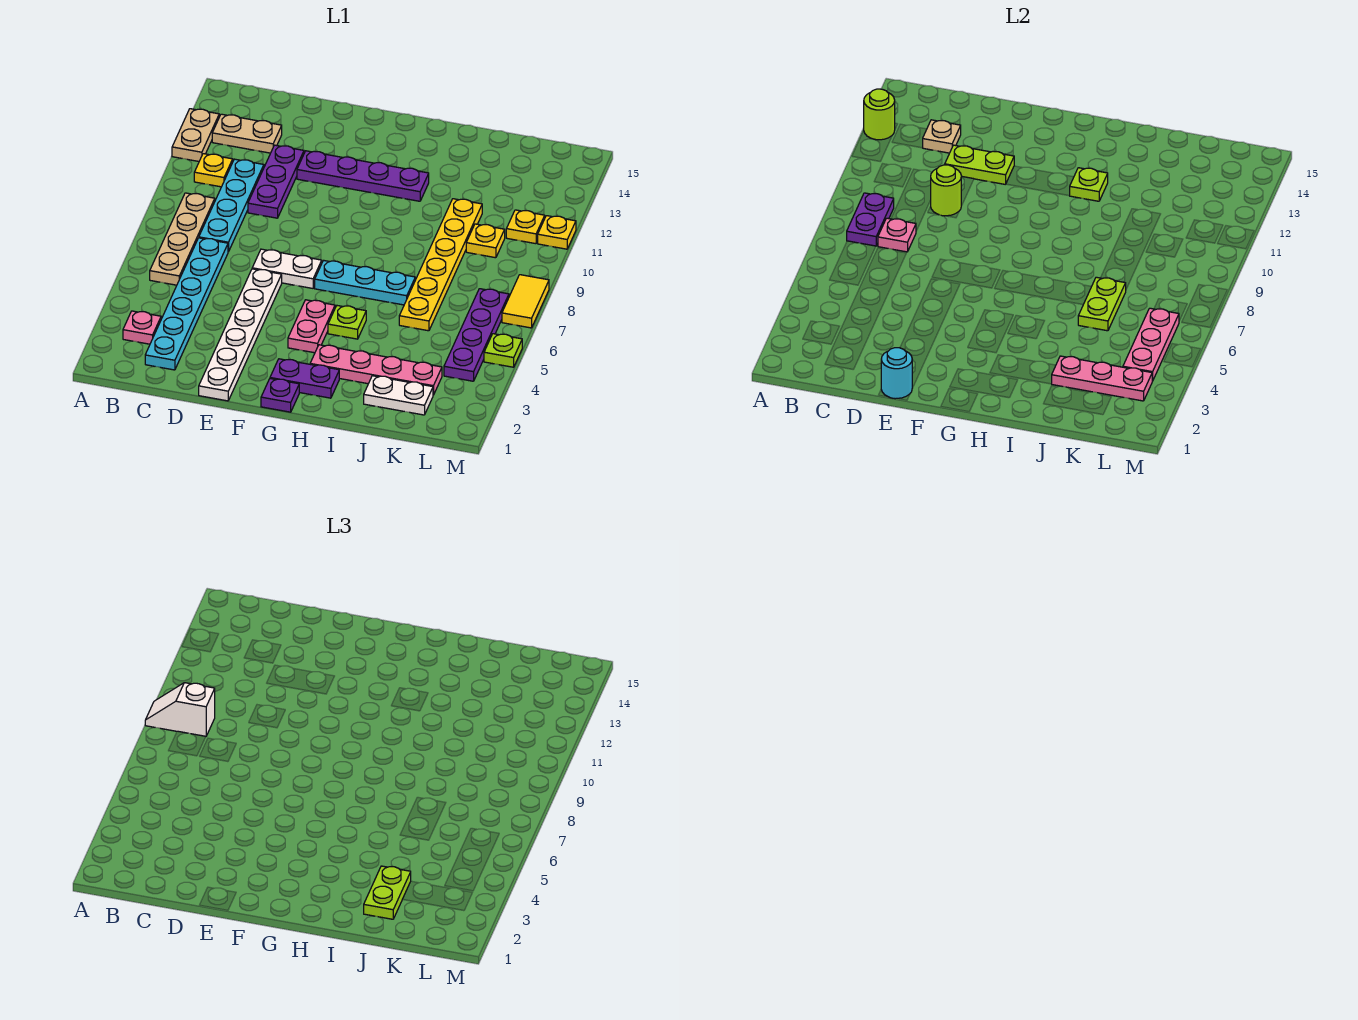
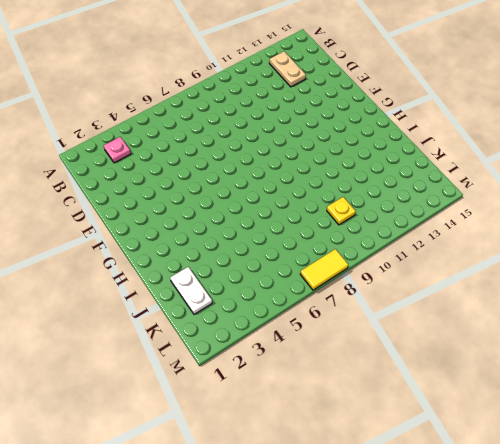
none -> tan plate A12:A13 level 1
none -> tan plate B6:B9 level 1
none -> yellow plate B11 level 1
none -> cyan plate C2:C7 level 1

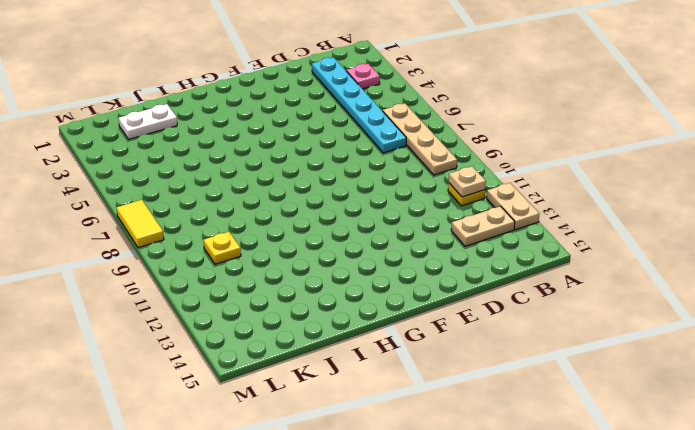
tan plate B11 level 2 -> tan plate C13 level 2
none -> cyan plate C8:C11 level 1
none -> purple plate D10:D12 level 1
none -> white plate E1:E6 level 1
none -> white plate E7:F7 level 1

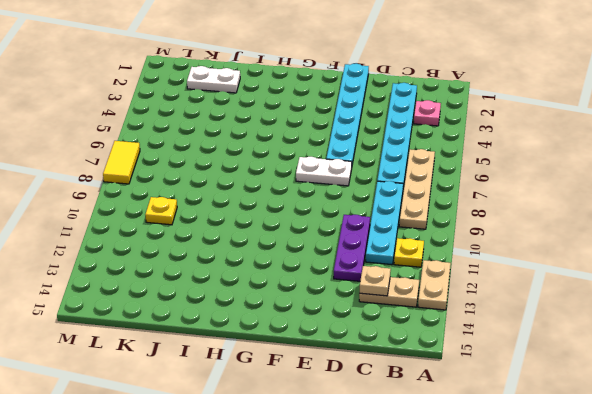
cyan plate E1:E6 level 1 -> white plate E1:E6 level 1
none -> purple plate E12:H12 level 1
none -> purple plate G1 level 1
none -> purple plate G2:H2 level 1
none -> pink plate G4:G5 level 1

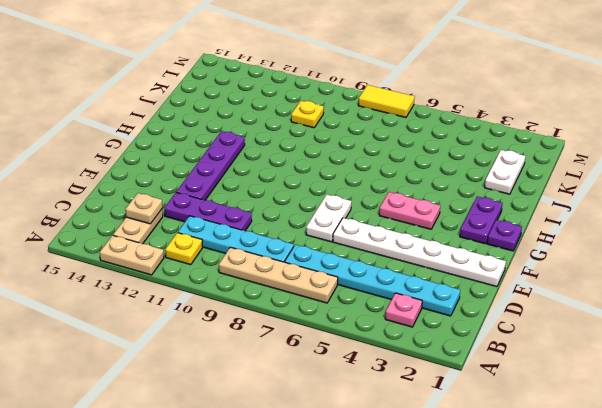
none -> cyan plate G7:I7 level 1
none -> pink plate H3:K3 level 1
none -> lime plate H5 level 1
none -> yellow plate J6:J11 level 1

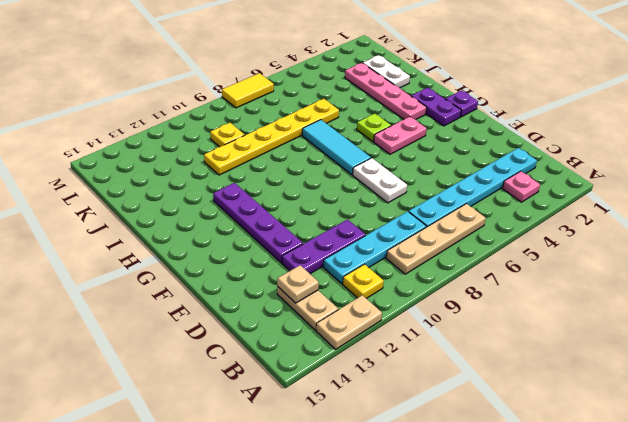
cyan tile G7:I7 level 1 -> cyan plate G7:I7 level 1
none -> white plate E1:E6 level 1
none -> purple plate L4:L7 level 1
none -> yellow plate L11 level 1
none -> lime plate M5 level 1

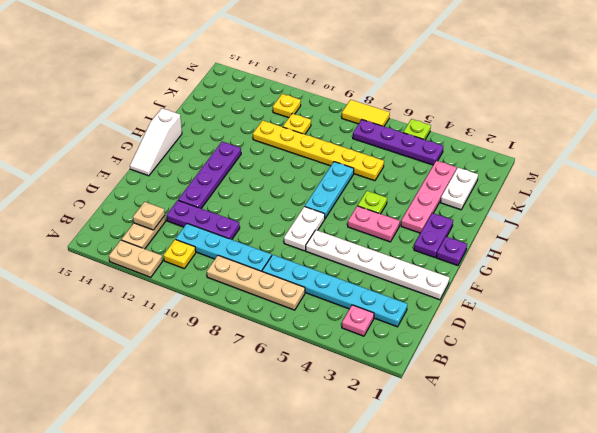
white slope F15:H15 level 1 top H -> none
none -> yellow plate M11 level 1
none -> lime round brick A13 level 2
none -> purple plate B8:B9 level 2
none -> pink plate C8 level 2

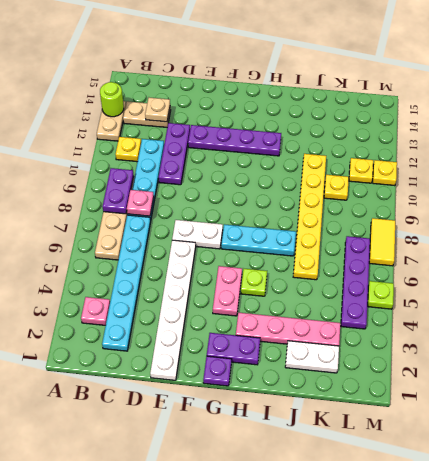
none -> lime round brick D10 level 2
none -> lime plate D12:E12 level 2
none -> cyan round brick E1 level 2
none -> lime plate H12 level 2

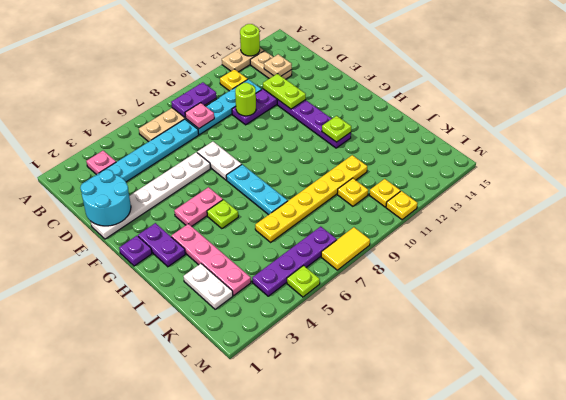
cyan round brick D1:E2 level 2 -> cyan round brick E1 level 2
none -> pink plate J3:L3 level 2
none -> lime plate J6:J7 level 2
none -> pink plate L4:L6 level 2
none -> white slope A9:B9 level 3 top B

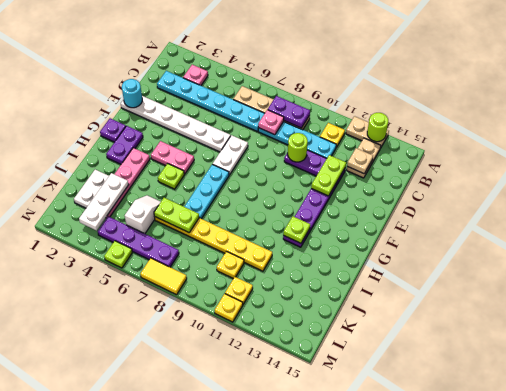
white plate J3:L3 level 2 -> pink plate J3:L3 level 2
white slope J5:K5 level 1 top K -> white slope A9:B9 level 3 top B
none -> pink plate L4:L6 level 2
none -> lime plate J2:J3 level 3

